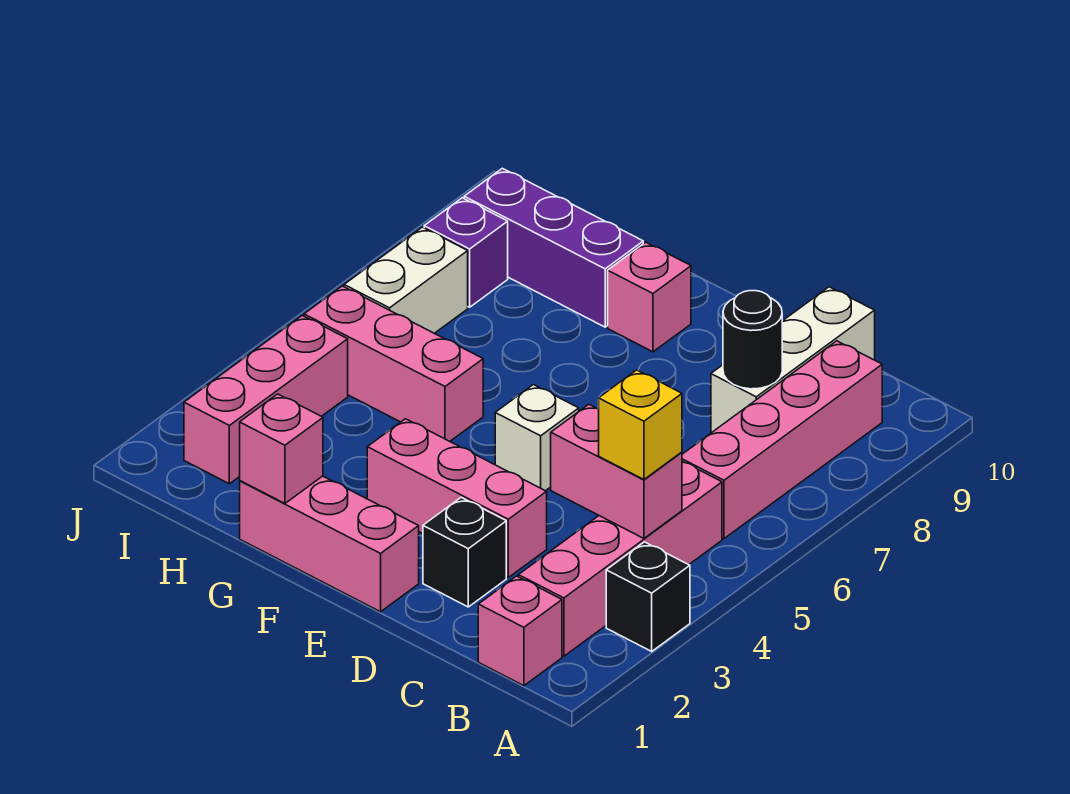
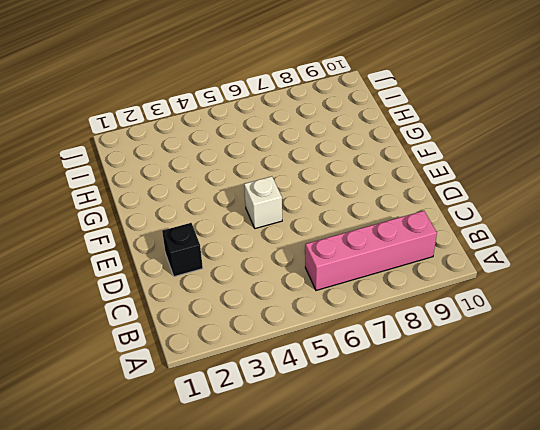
none -> black brick A3 level 1
none -> pink brick B1 level 1
none -> pink brick B2:B5 level 1

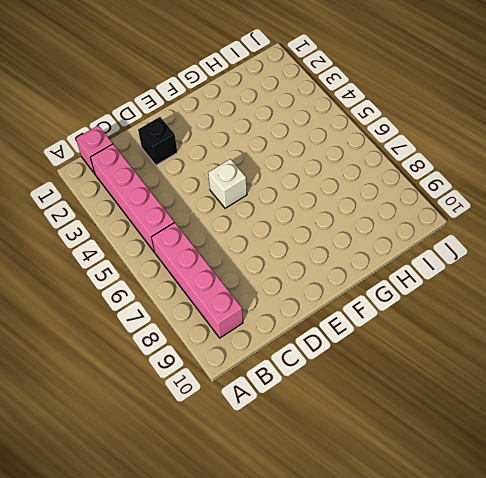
none -> black brick A3 level 1
none -> white brick C8:C10 level 1
none -> pink brick D3:F3 level 1

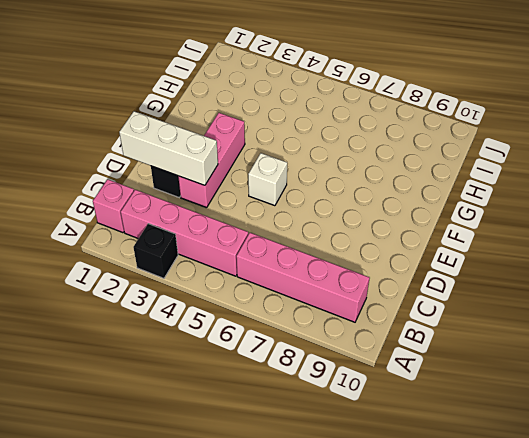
white brick D1:D3 level 2 -> white brick C8:C10 level 1
none -> pink brick E1:G1 level 1
none -> pink brick F9 level 1
none -> pink brick G5:I5 level 1

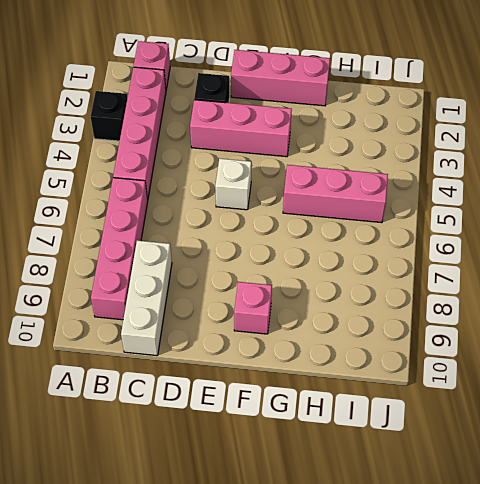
none -> purple brick G9:I9 level 1
none -> pink brick I2:I4 level 1
none -> white brick I6:I7 level 1

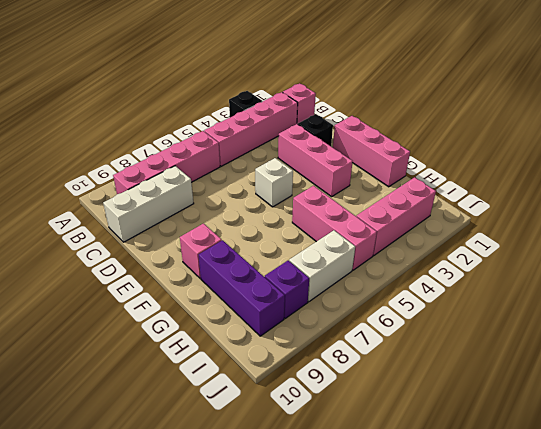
none -> pink brick B4:C4 level 2
none -> black round brick C8 level 2
none -> pink brick G1 level 2

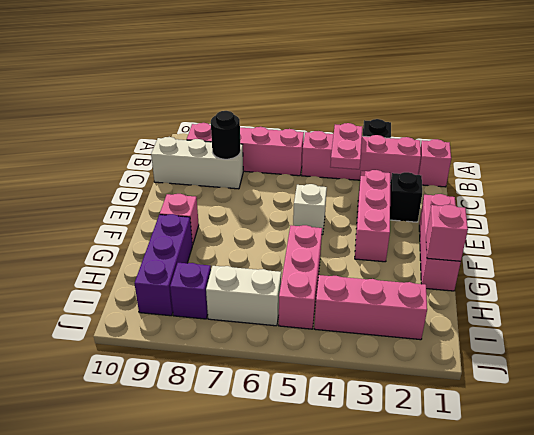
pink plate B4:C4 level 2 -> pink brick B4:C4 level 2
none -> yellow brick B4 level 3

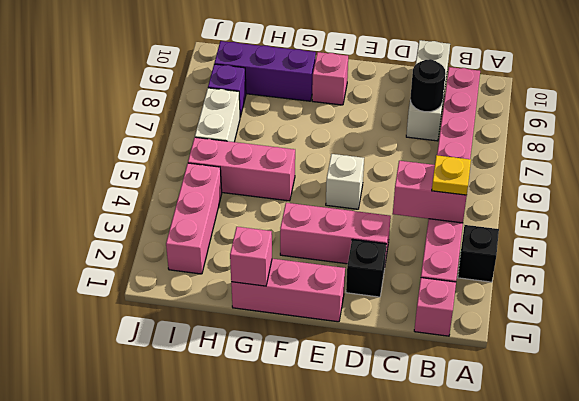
yellow plate B4 level 3 -> yellow brick B4 level 3

